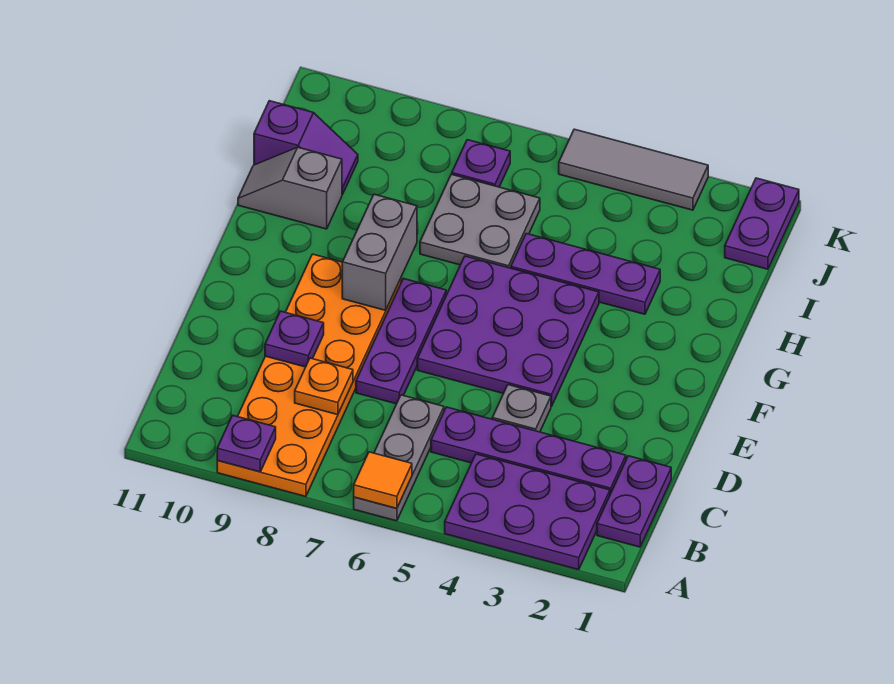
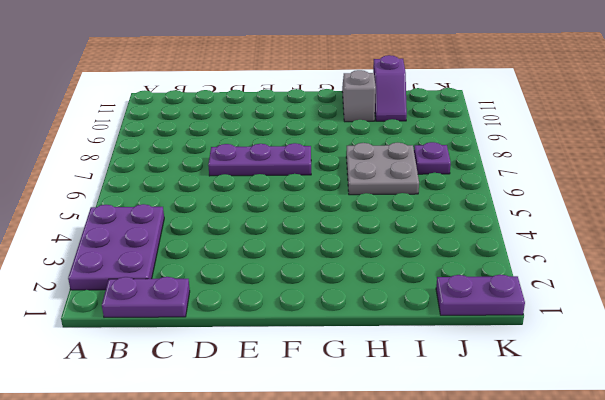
none -> grey plate A6:C6 level 1
none -> orange plate A8:F9 level 1
none -> purple plate C2:C5 level 1

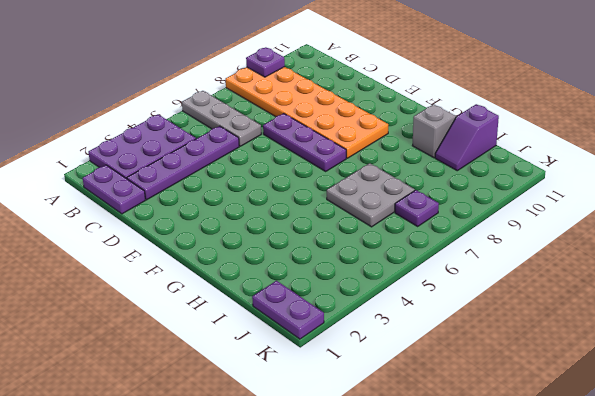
none -> grey plate D4 level 1
none -> purple plate E4:G6 level 1
none -> purple plate H3:H5 level 1

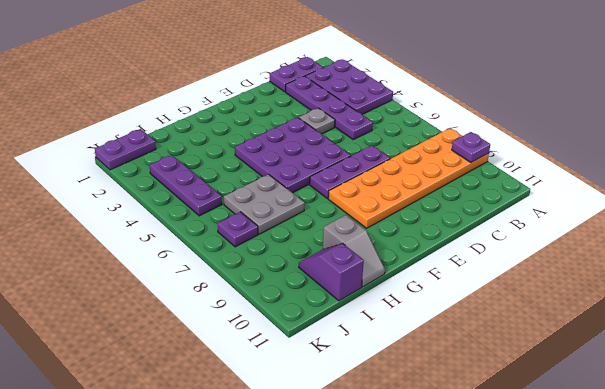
purple plate J3:J5 level 1 -> purple plate H3:H5 level 1
none -> grey plate A6:C6 level 1
none -> grey tile K3:K5 level 1
none -> orange tile A6 level 2

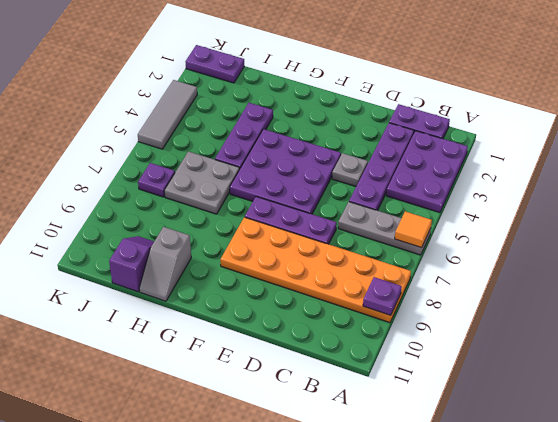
none -> orange plate C8 level 2
none -> purple plate D9 level 2
none -> grey brick F8:G8 level 2

